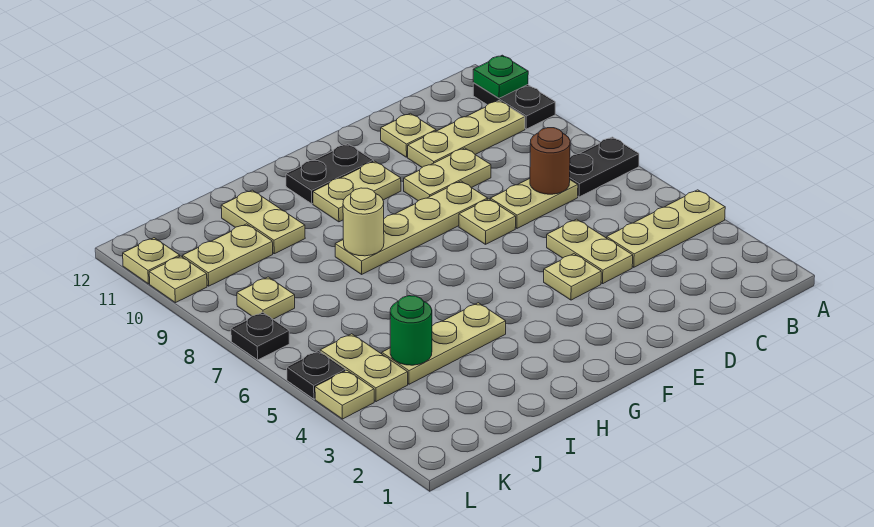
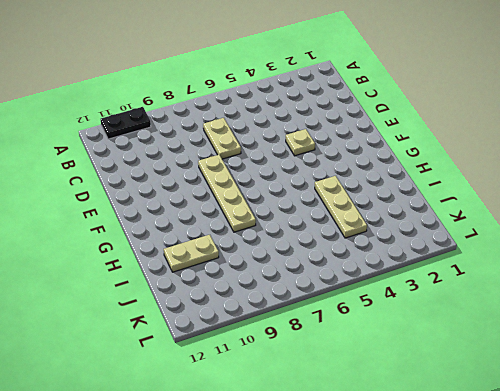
none -> tan plate A4:C4 level 1
none -> black plate A7:B7 level 1
none -> tan plate B10:D10 level 1

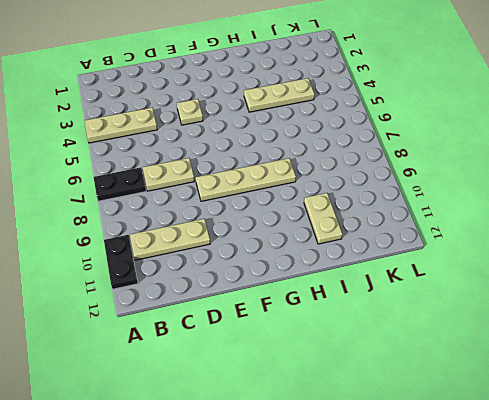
none -> tan plate D4:D5 level 1
none -> tan plate D9:E9 level 1
none -> tan plate D11 level 1

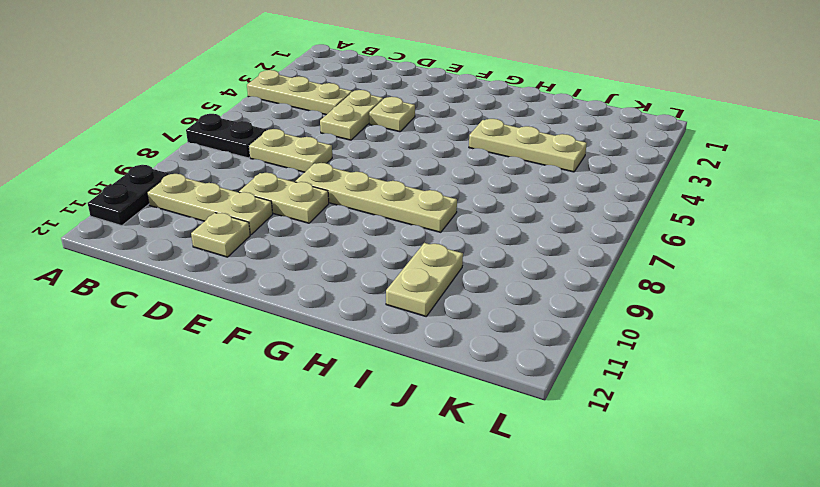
none -> tan plate E7 level 1
none -> tan plate F10:G10 level 1
none -> black plate F11:G11 level 1

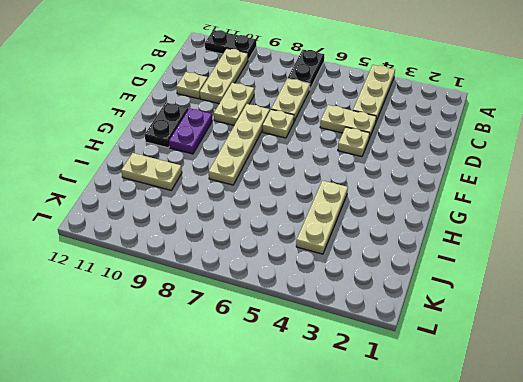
purple plate F10:G10 level 1 -> tan plate F10:G10 level 1
none -> tan plate J10:K10 level 1
none -> tan plate K4:K5 level 1
none -> tan plate K8 level 1

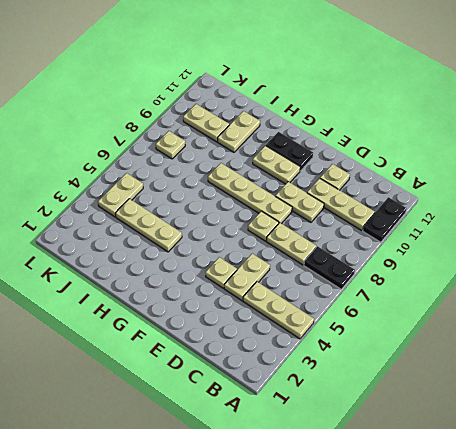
none -> tan plate L4 level 1
none -> black plate L5 level 1
none -> black plate L7 level 1

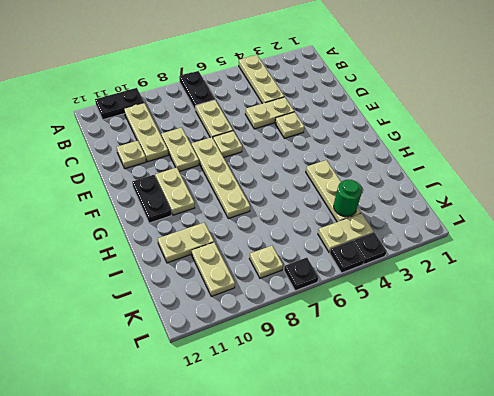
black plate L4 level 1 -> tan plate L4 level 1
none -> tan plate L10 level 1
none -> tan plate L11 level 1
none -> green plate A11 level 2

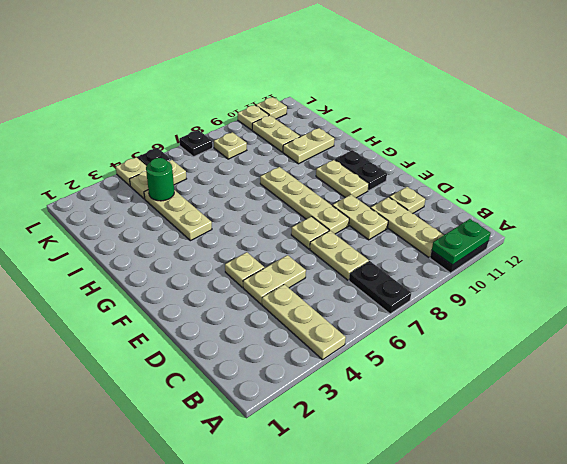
green plate A10:A11 level 2 -> green plate A11 level 2
none -> brown round brick C7 level 2
none -> tan round brick H8 level 2

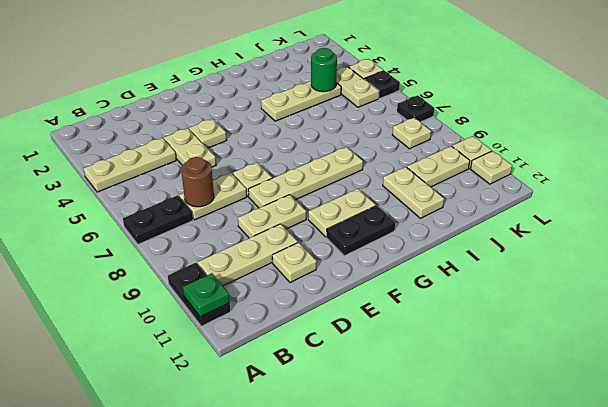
none -> tan round brick H8 level 2

